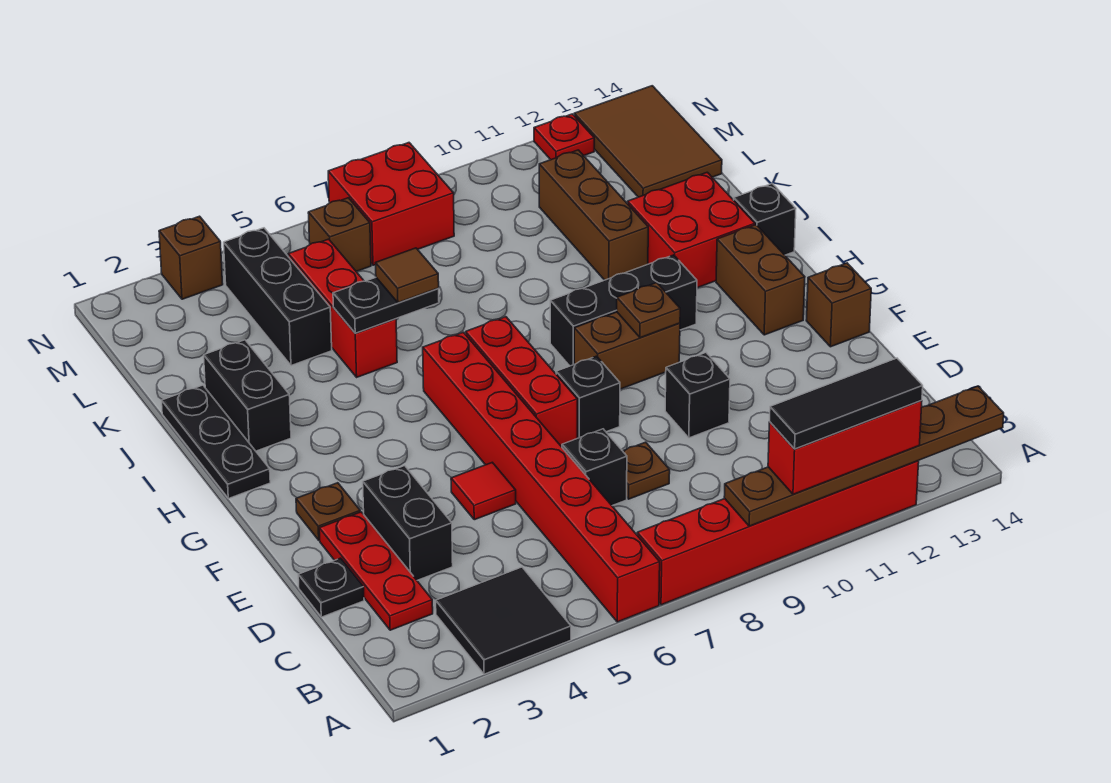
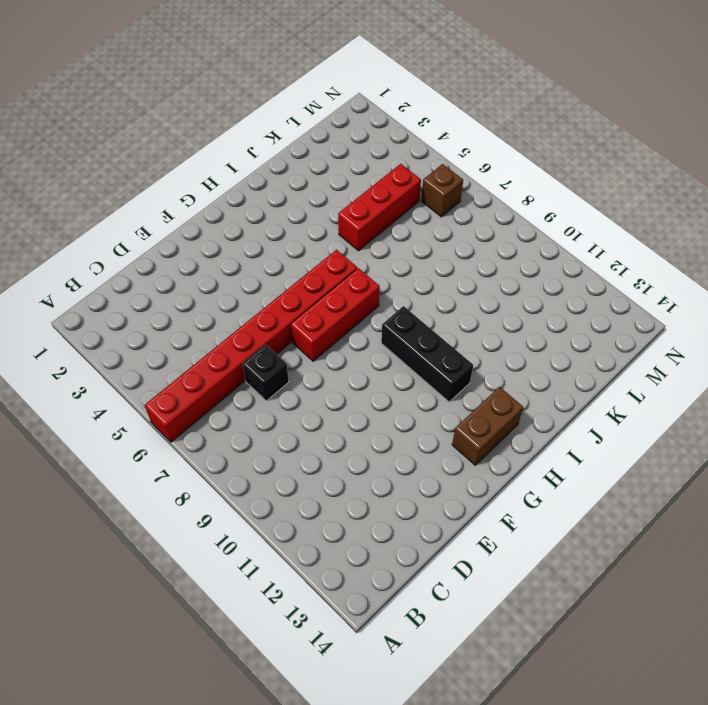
none -> black tile A3:B4 level 1
none -> red brick A7:A12 level 1
none -> red plate C2:E2 level 1
none -> black plate D1 level 1

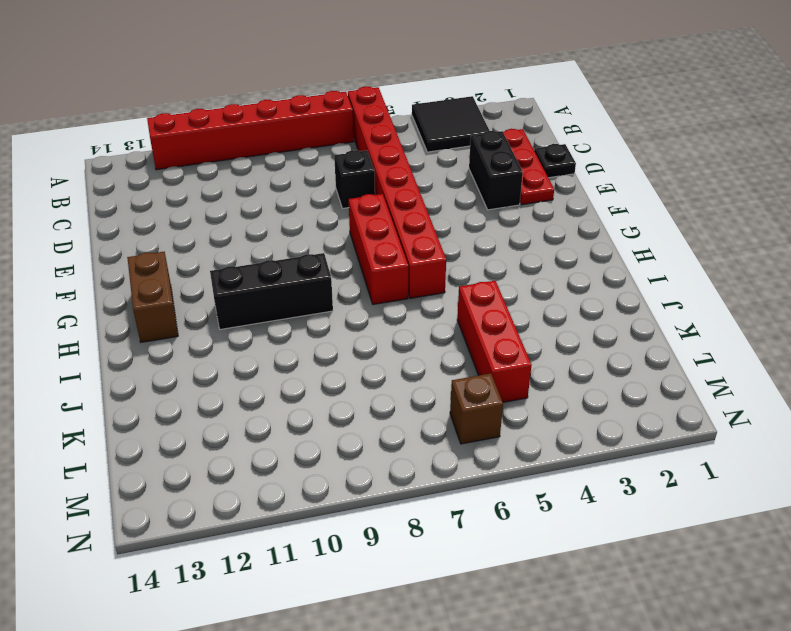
none -> brown plate D8 level 1
none -> red tile E5 level 1
none -> black brick E10 level 1
none -> brown plate F2 level 1

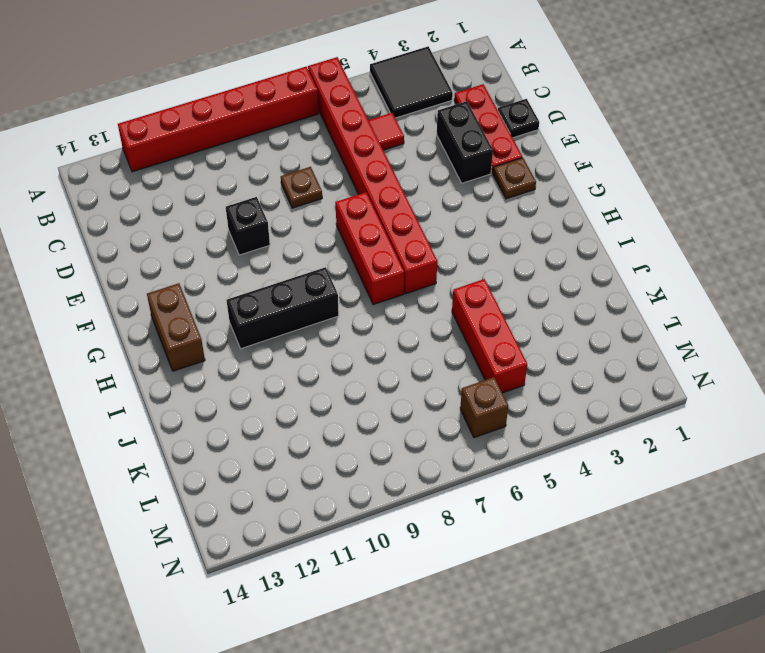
red tile C5 level 1 -> red tile E5 level 1
none -> black brick D7 level 1
none -> black brick F8 level 1
none -> brown brick F14 level 1
none -> brown brick G9:G10 level 1

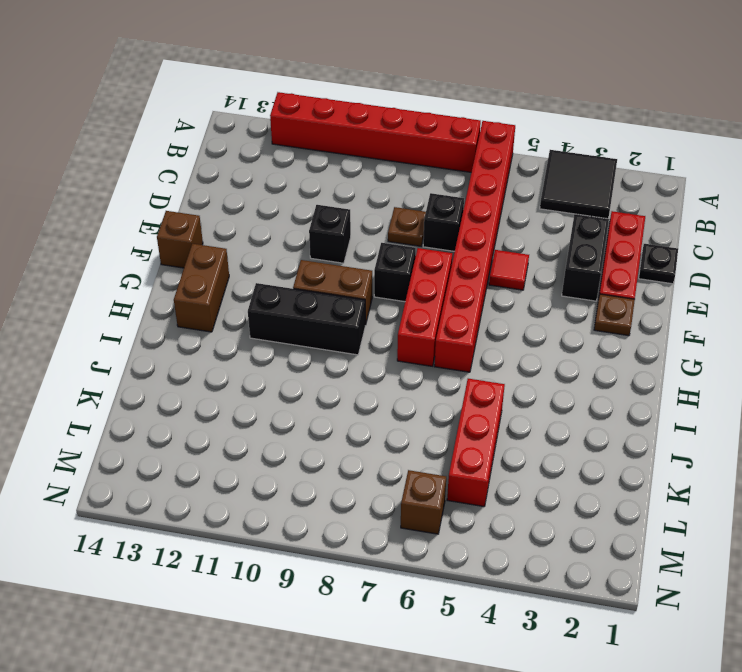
none -> black plate H1:J1 level 1
none -> black brick I2:J2 level 1
none -> red brick I12:J13 level 1
none -> black brick I14 level 1

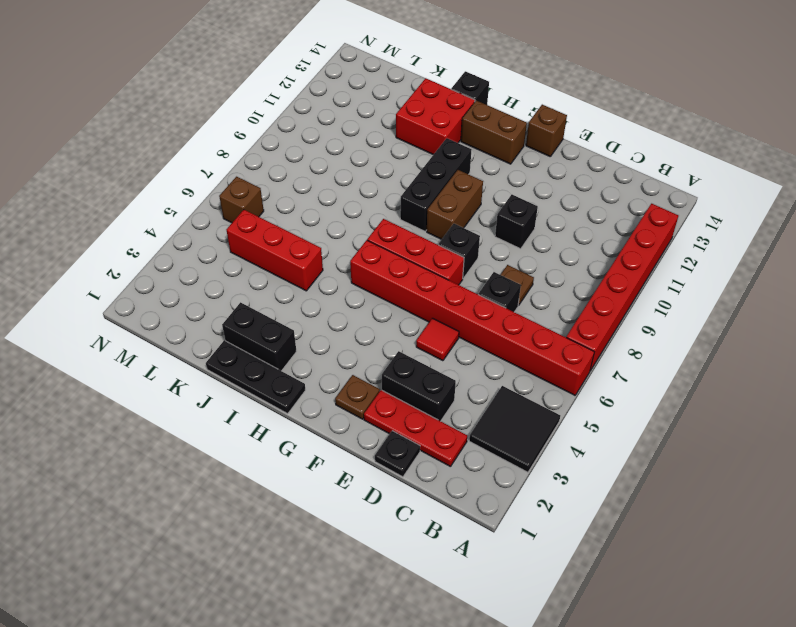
none -> brown brick J11:L11 level 1
none -> black brick K4:M4 level 1
none -> brown tile L13:N14 level 1
none -> red brick M7:N8 level 1

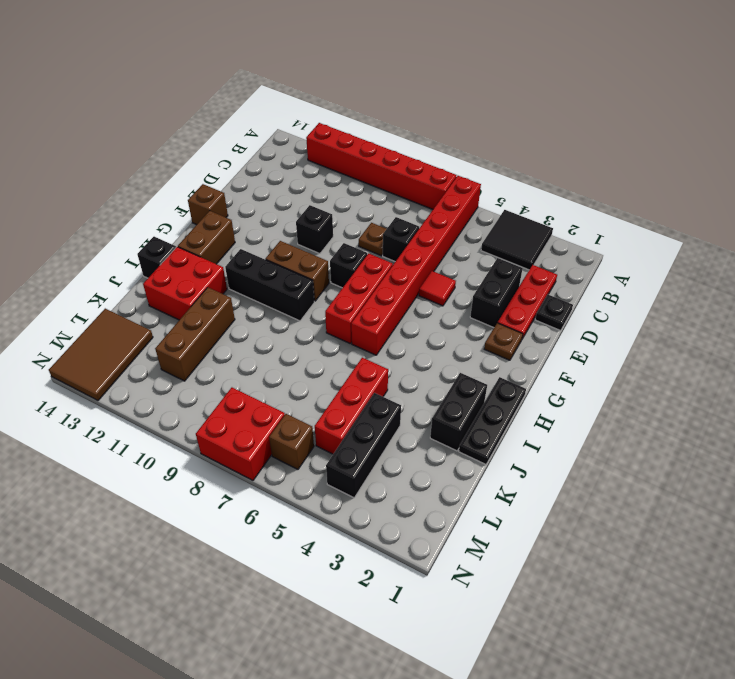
none -> brown brick N3 level 1
none -> red plate N12 level 1
none -> brown plate A9:A14 level 2
none -> brown plate G10 level 2

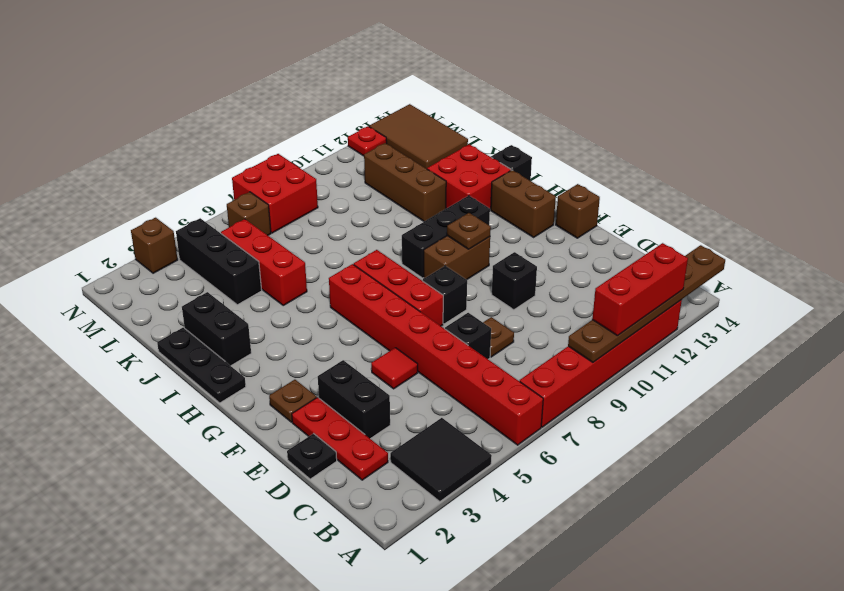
none -> black plate J5:J6 level 2
none -> brown tile J6 level 3
none -> black tile A10:A12 level 4

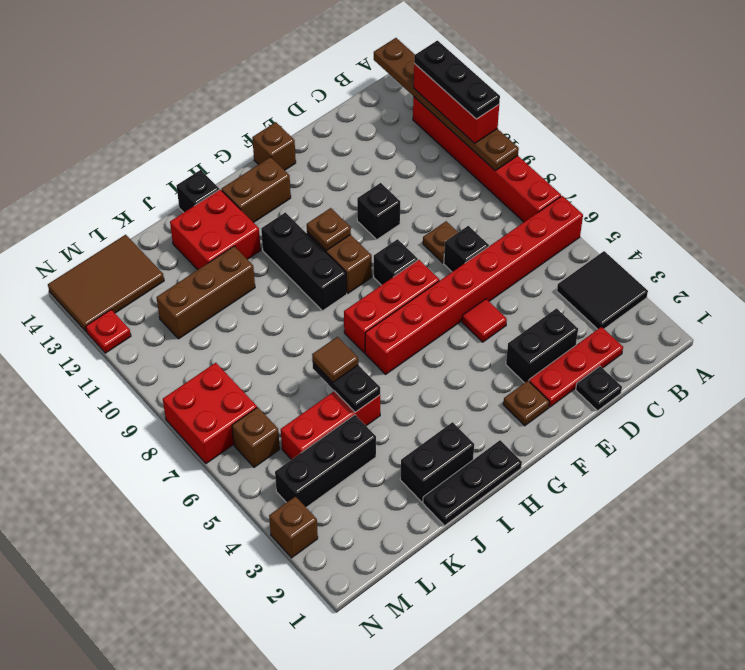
black plate A10:A12 level 4 -> black tile A10:A12 level 4

